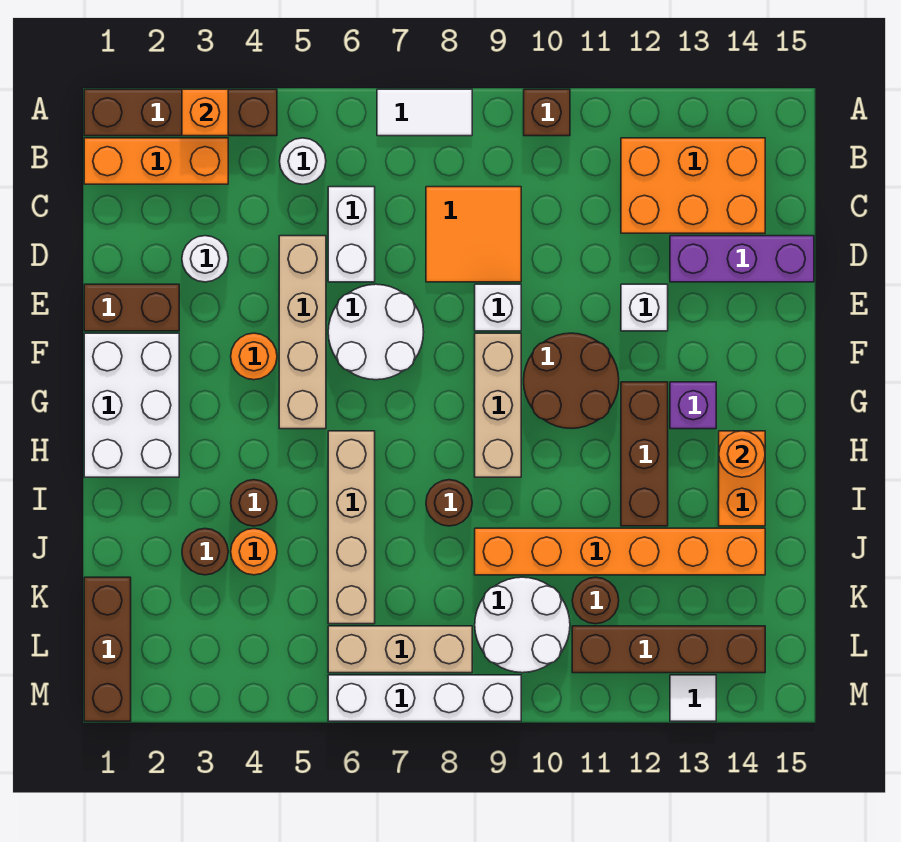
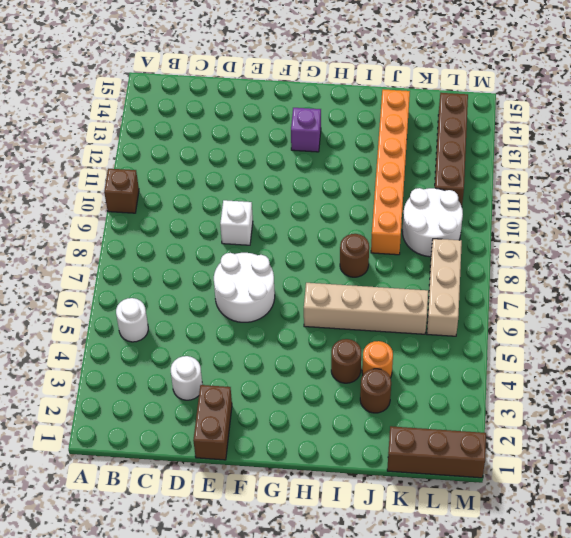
none -> brown brick A1:A4 level 1
none -> white tile A7:A8 level 1
none -> orange brick B1:B3 level 1
none -> orange brick B12:C14 level 1

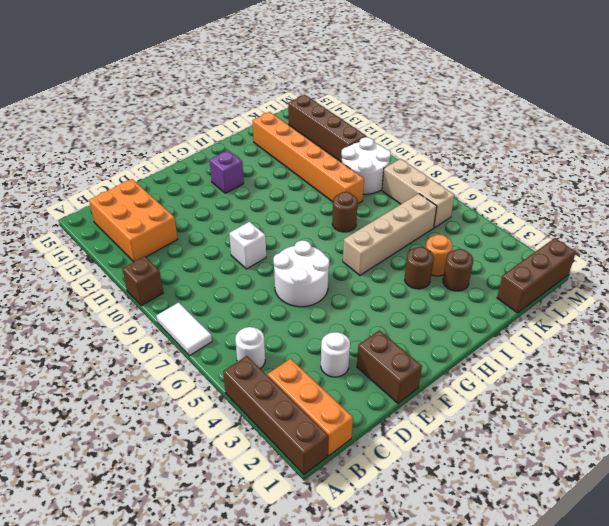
none -> white brick C6:D6 level 1
none -> orange tile C8:D9 level 1
none -> tan brick D5:G5 level 1
none -> purple brick D13:D15 level 1

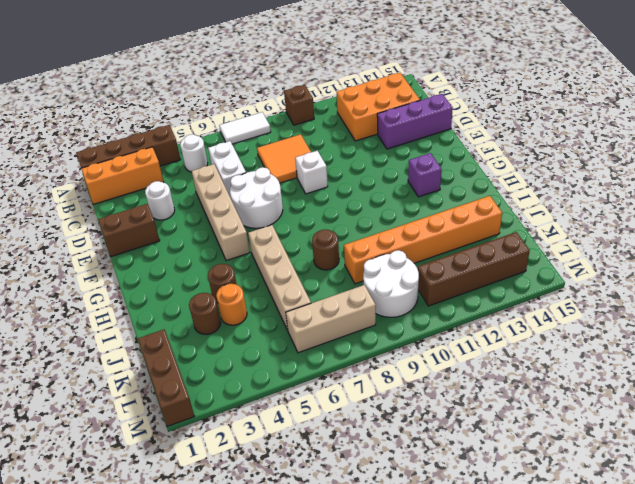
none -> white brick E12 level 1
none -> white brick F1:H2 level 1
none -> orange round brick F4 level 1
none -> tan brick F9:H9 level 1

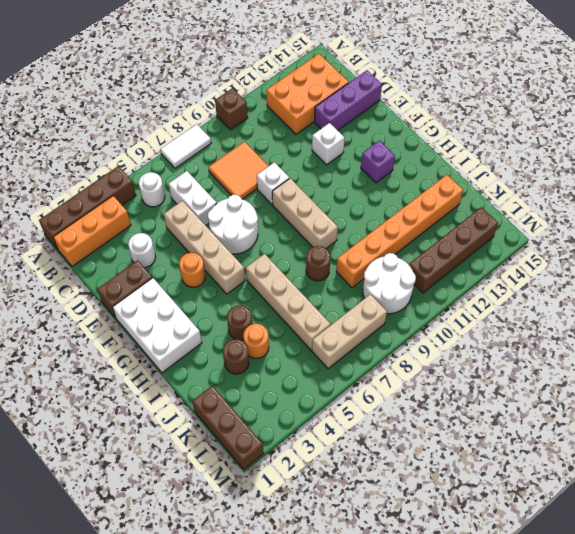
none -> brown round brick F10:G11 level 1
none -> brown brick G12:I12 level 1
none -> orange brick H14:I14 level 1
none -> brown round brick K11 level 1

